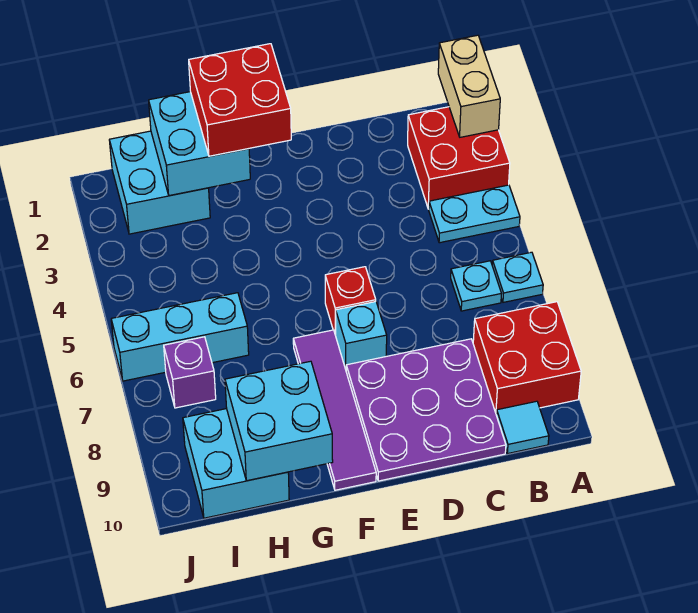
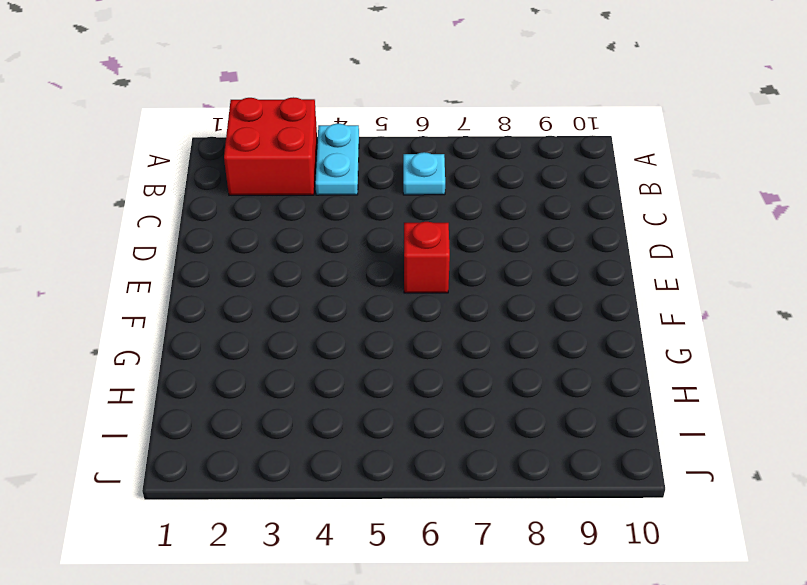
none -> cyan plate A6 level 1
none -> red brick A8:B9 level 1
none -> cyan tile B10 level 1

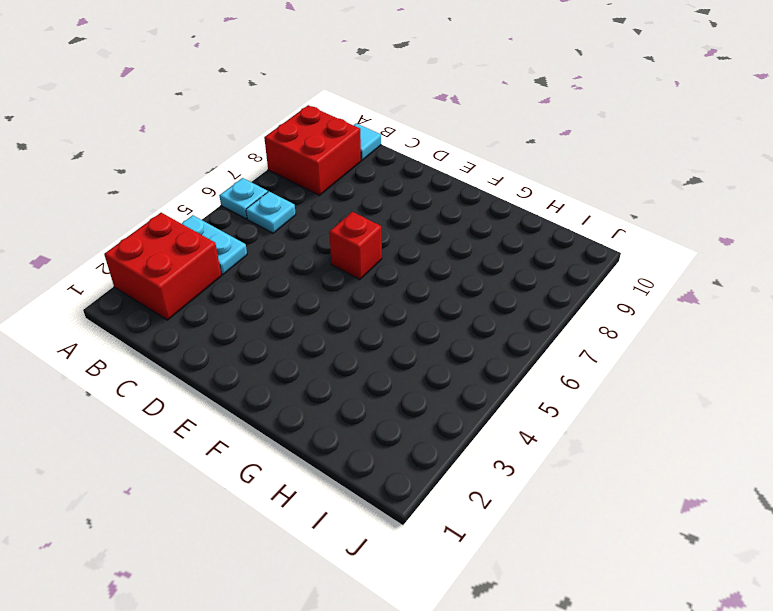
none -> purple plate C8:E10 level 1
none -> cyan brick E7 level 1
none -> purple tile F7:F10 level 1

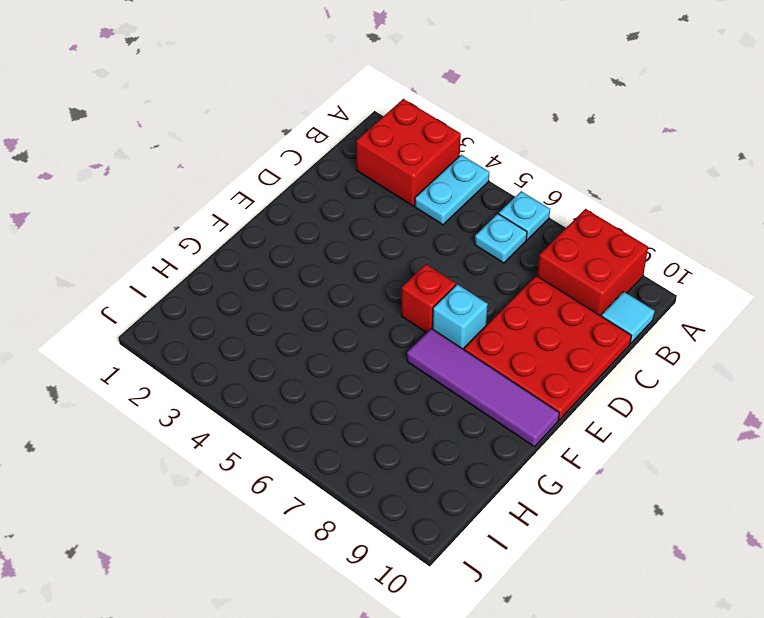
red plate C8:E10 level 1 -> purple plate C8:E10 level 1
none -> cyan brick H1:I2 level 1
none -> cyan brick H6:J6 level 1
none -> cyan brick H9:I10 level 1

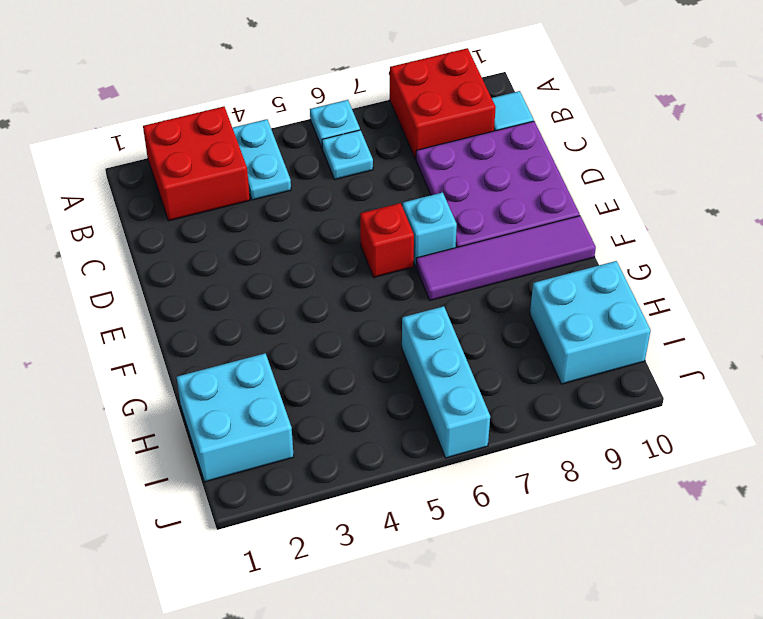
none -> purple brick I7 level 1
none -> tan brick A1:A2 level 2
none -> cyan brick G1:H2 level 2

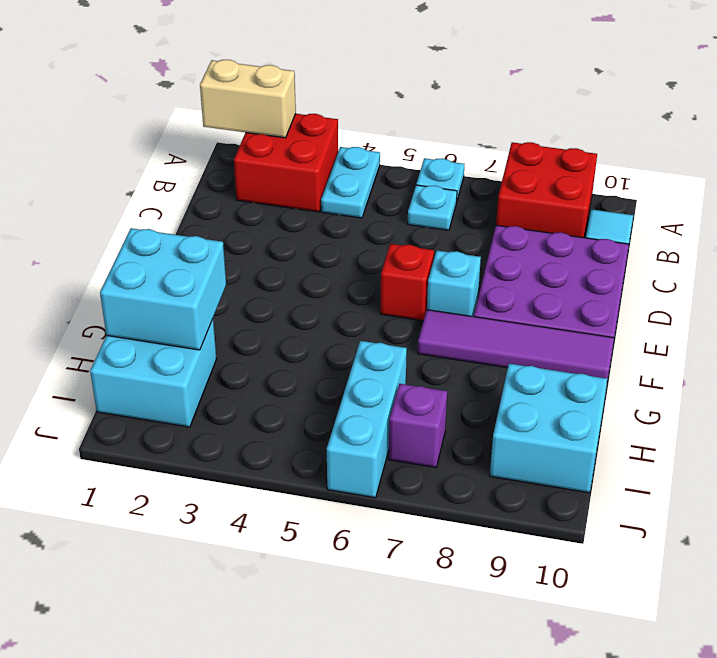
none -> cyan brick G9:H10 level 2
none -> red brick F1:G2 level 3

